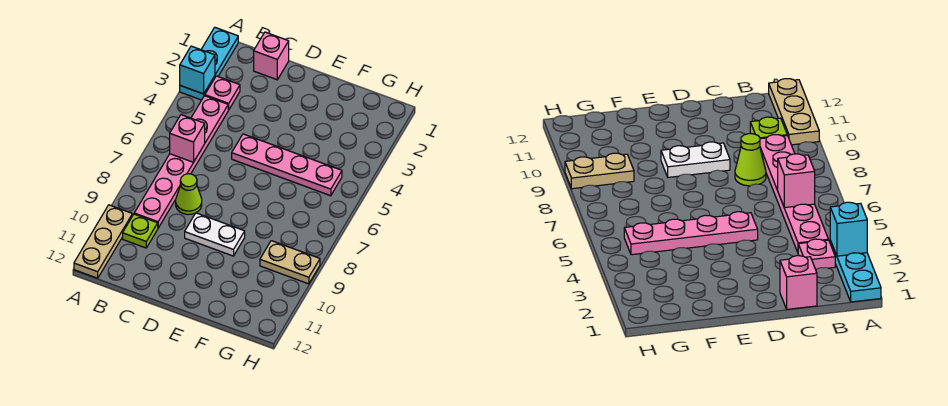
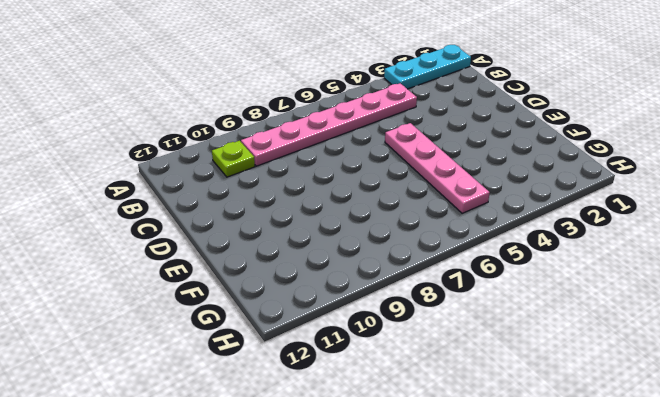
none -> tan plate A10:A12 level 1
none -> pink plate B3 level 1
none -> pink brick C1 level 1

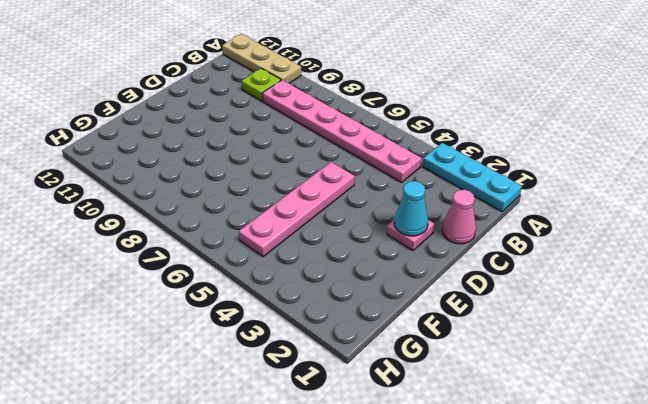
pink cone C1 level 1 -> pink brick C1 level 1
pink plate D2 level 1 -> pink plate B3 level 1
cyan cone D2 level 2 -> none
none -> lime cone C8 level 1
none -> white plate D9:E9 level 1
none -> tan plate G9:H9 level 1

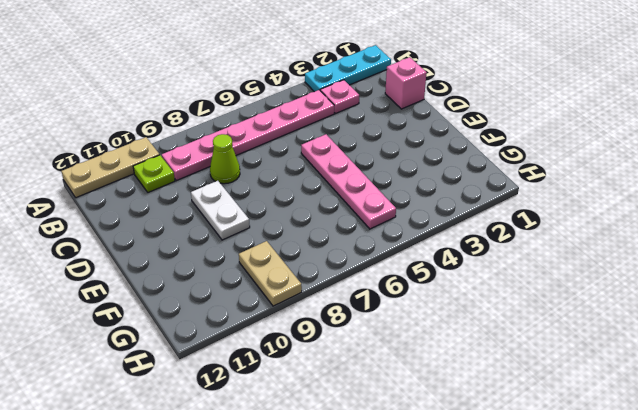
none -> cyan brick A3 level 2
none -> pink brick B6 level 2

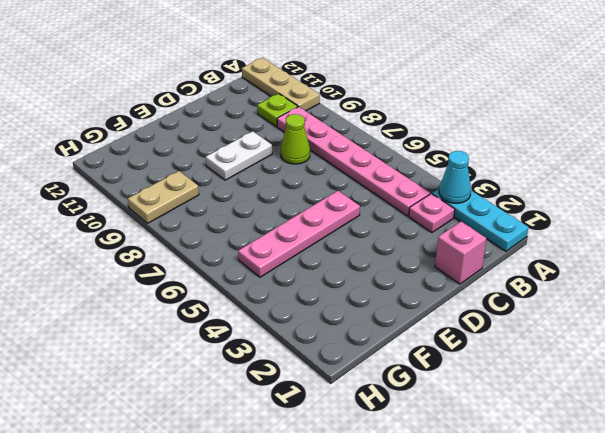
cyan cone A3 level 2 -> cyan brick A3 level 2
none -> pink brick B6 level 2

